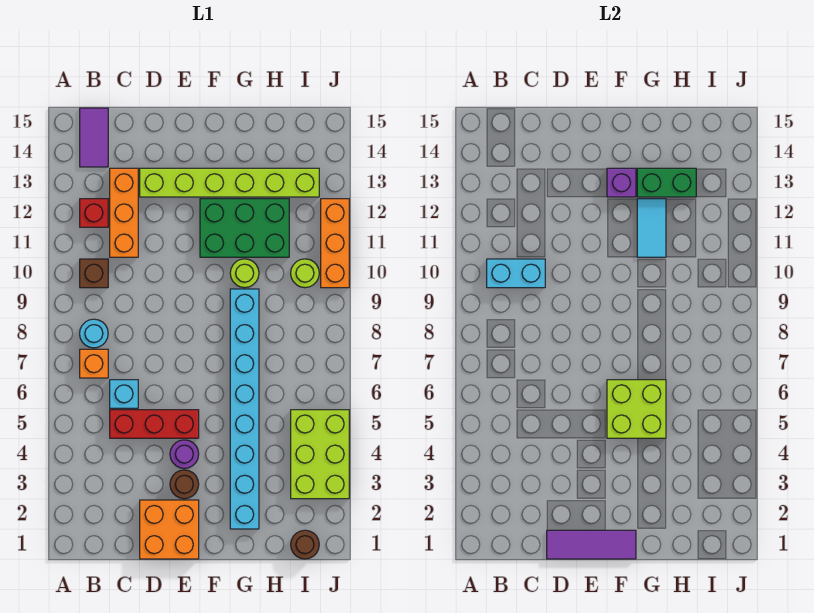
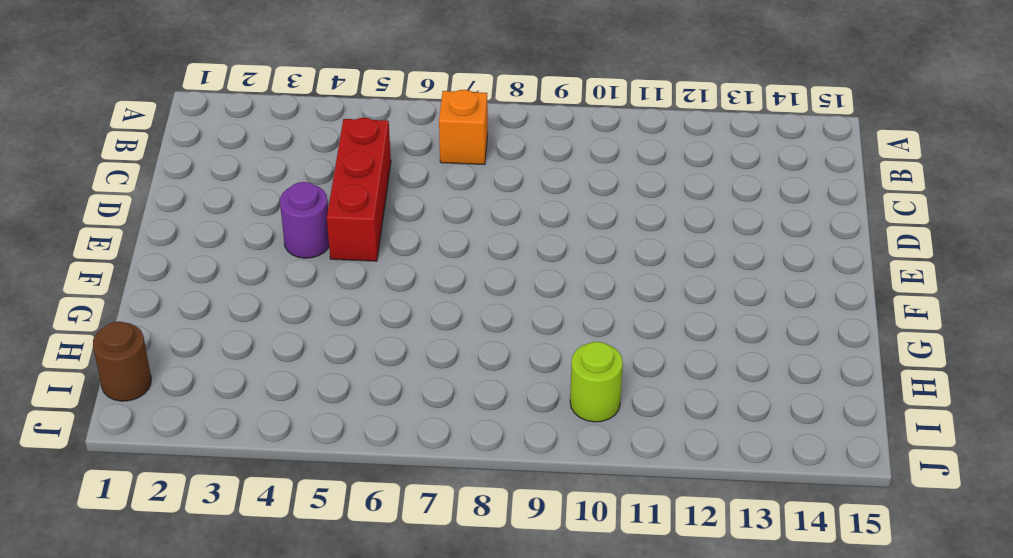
none -> cyan round brick B8 level 1
none -> brown brick B10 level 1
none -> red brick B12 level 1

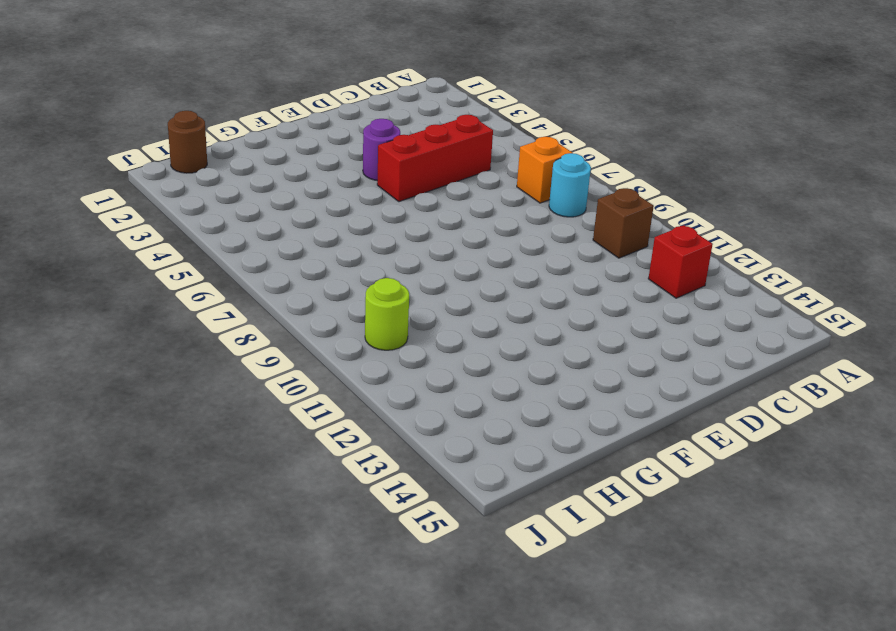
none -> purple tile B14:B15 level 1
none -> cyan brick C6 level 1
none -> orange brick C11:C13 level 1

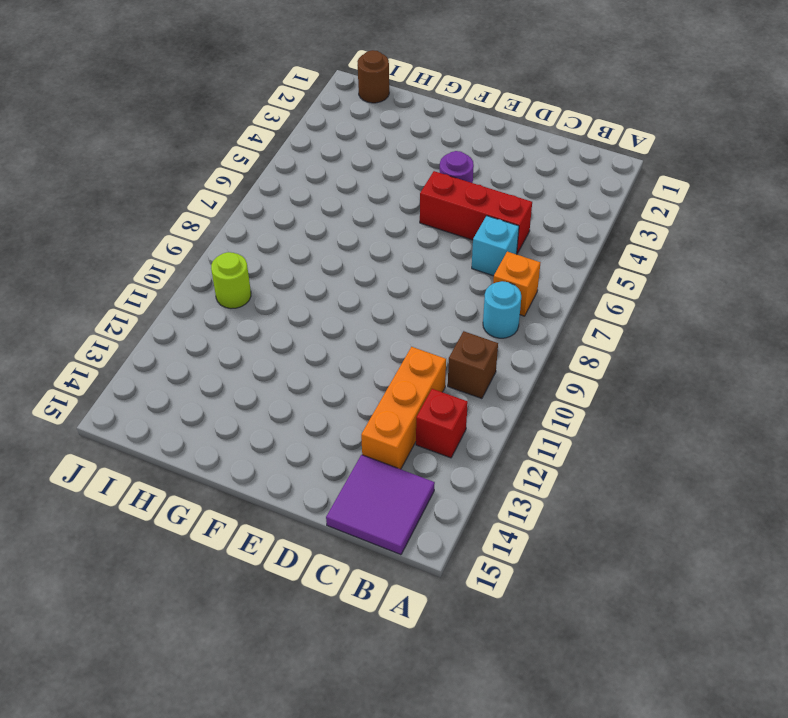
purple tile B14:C15 level 1 -> purple tile B14:B15 level 1
none -> orange brick D1:E2 level 1
none -> lime brick D13:I13 level 1
none -> brown round brick E3 level 1

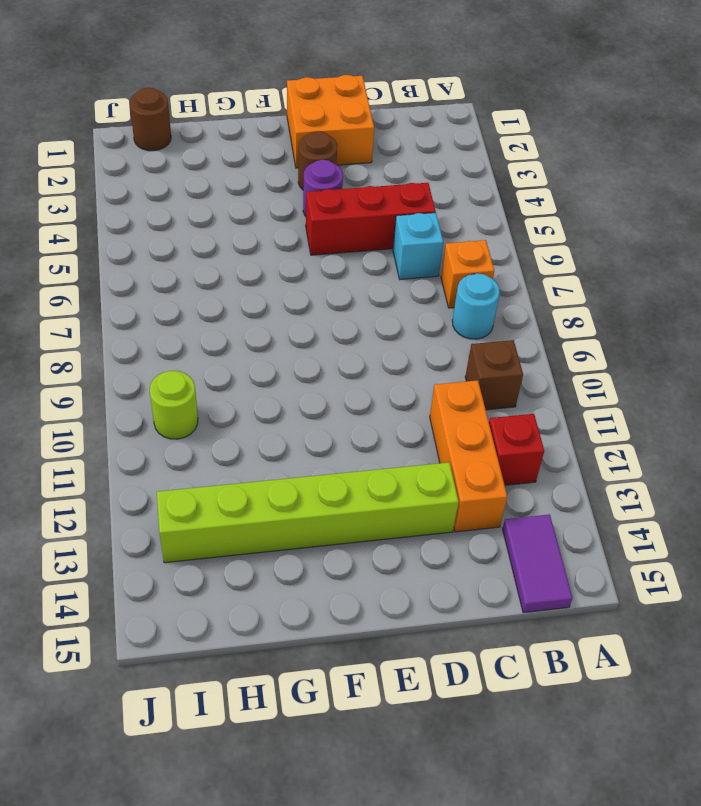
none -> green brick F11:H12 level 1
none -> cyan brick G2:G9 level 1
none -> lime round brick G10 level 1

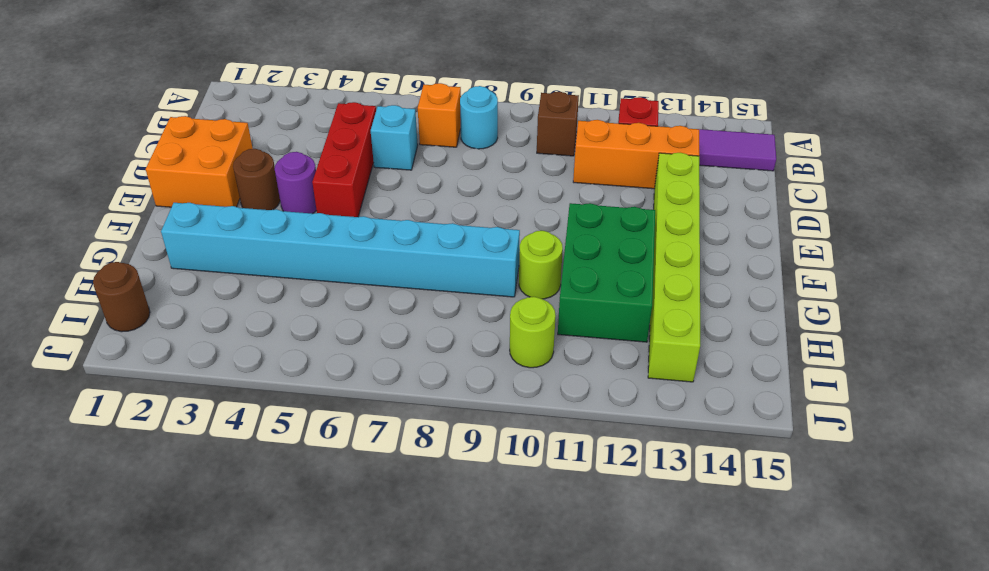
none -> lime brick I3:J5 level 1
none -> orange brick J10:J12 level 1
none -> cyan brick B10:C10 level 2

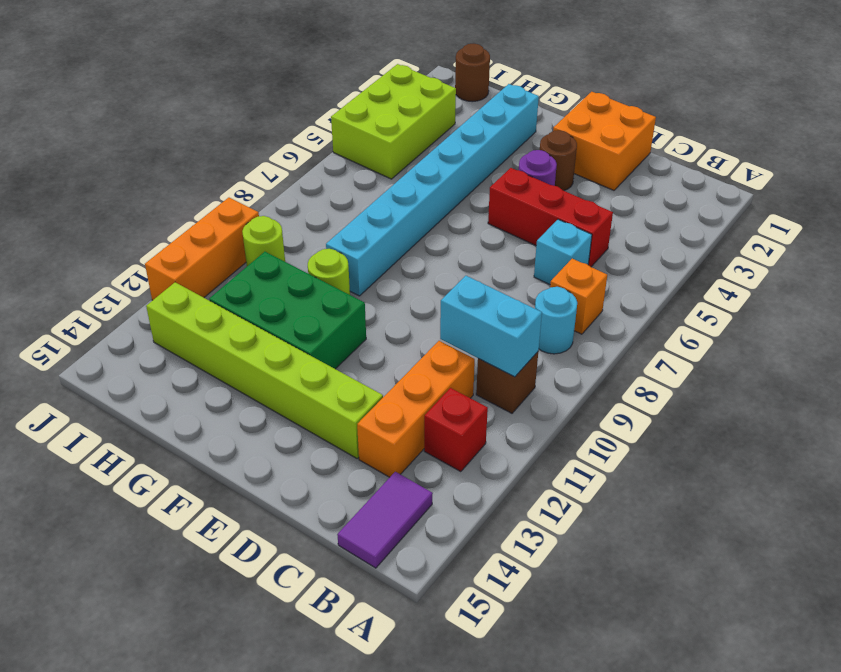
none -> purple tile D1:F1 level 2
none -> lime brick F5:G6 level 2
none -> purple brick F13 level 2

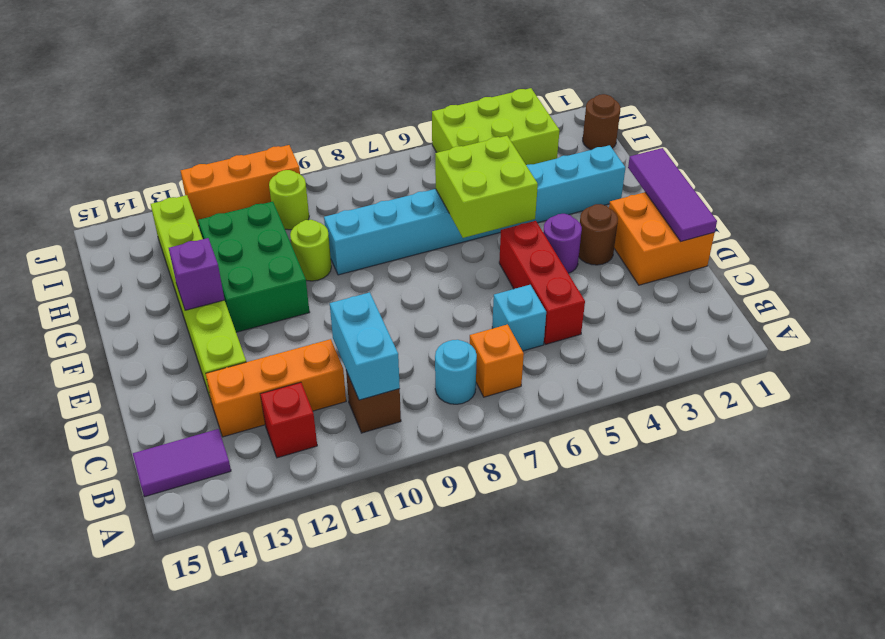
none -> cyan tile G11:G12 level 2
none -> green brick G13:H13 level 2

